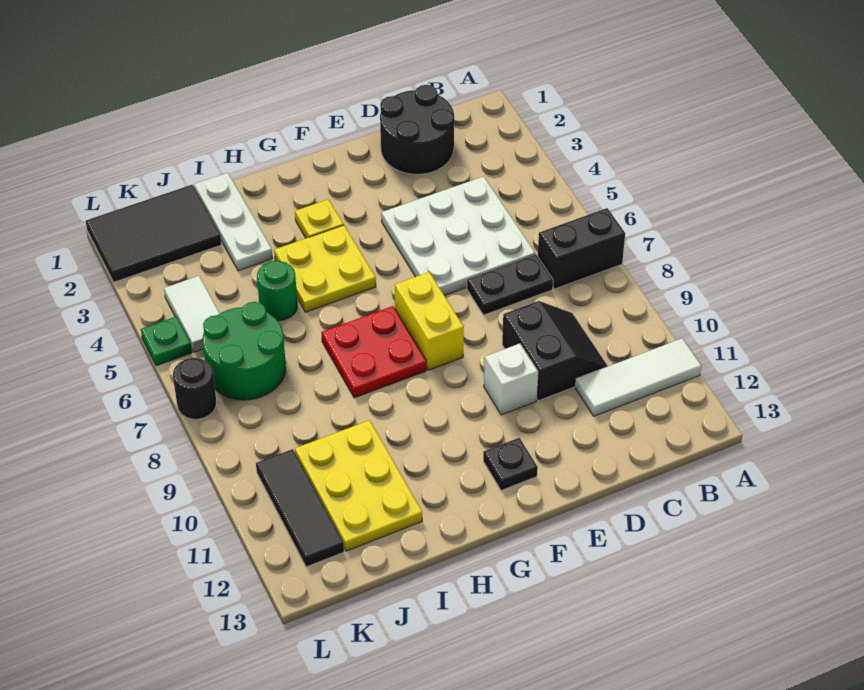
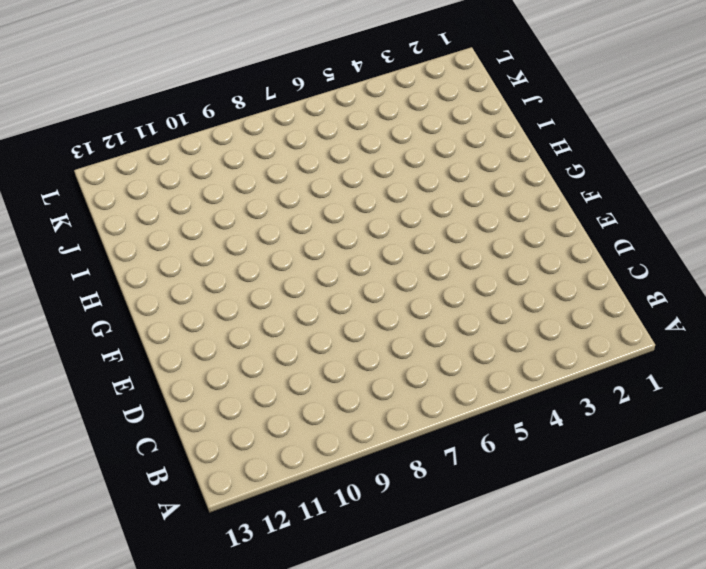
none -> black brick A7:B7 level 1
none -> white tile A11:C11 level 1
none -> black round brick C1:D2 level 1

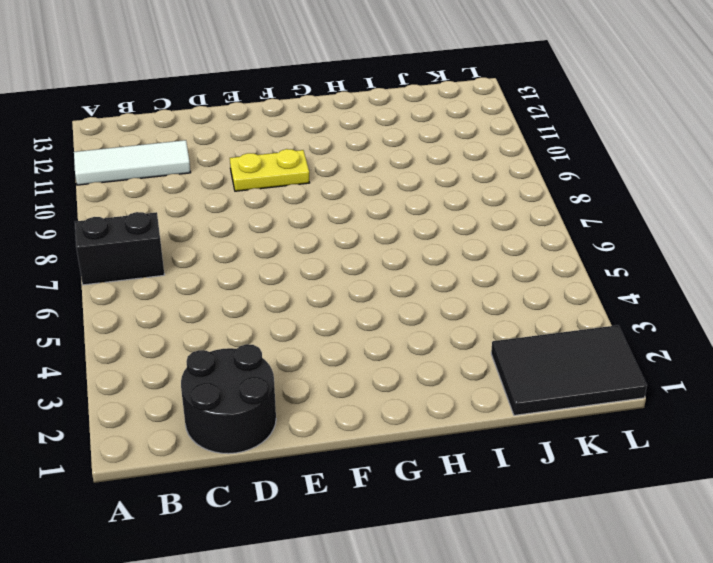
yellow plate E10:F10 level 1 -> white brick E10 level 1
none -> white plate C4:E6 level 1
none -> black plate C7:D7 level 1
none -> black slope C9:D10 level 1 top D

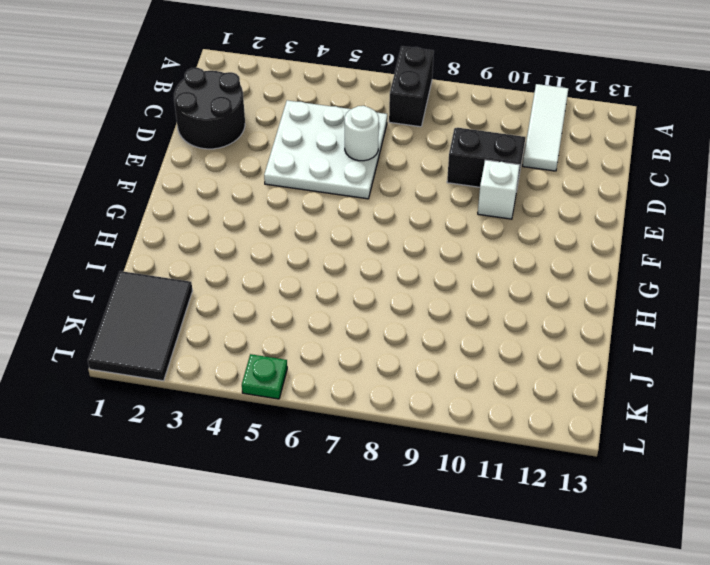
white round brick D6 level 2 -> none
none -> black plate C7:D7 level 1
none -> yellow brick F7:F8 level 1
none -> black plate F12 level 1

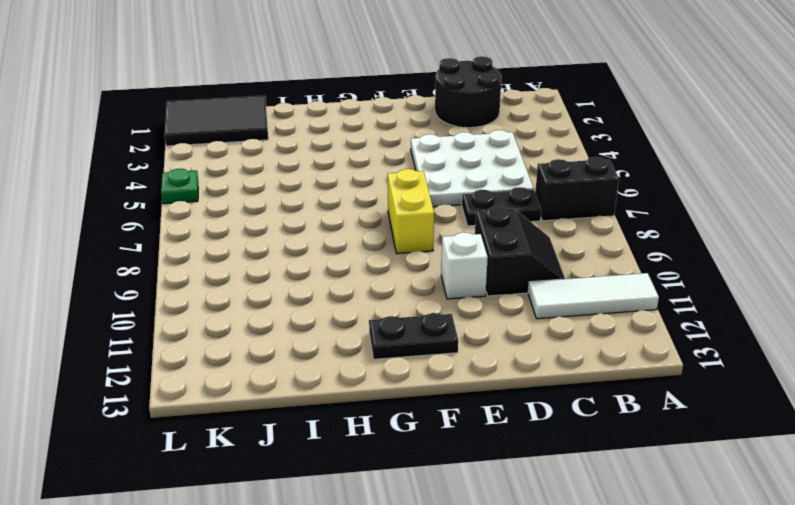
black plate F12:G12 level 1 -> black plate F12 level 1
none -> yellow plate G3 level 1
none -> yellow plate G4:H5 level 1
none -> red plate G7:H8 level 1

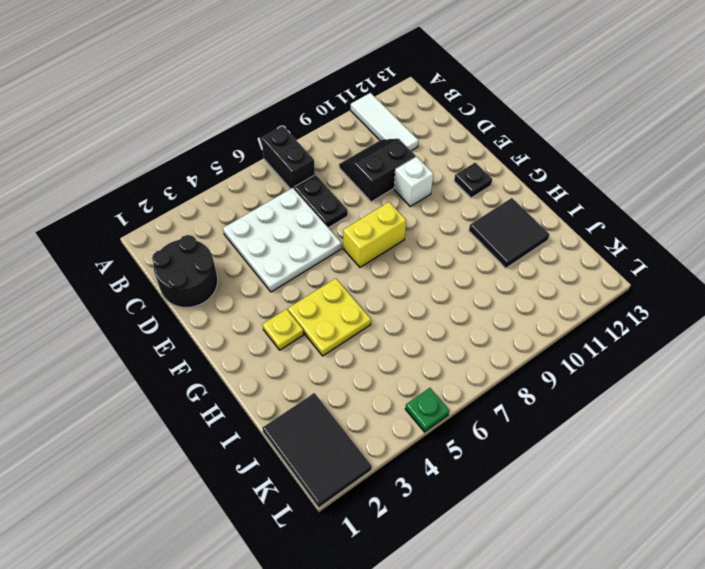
black tile H11:I12 level 1 -> yellow plate I10:J12 level 1
none -> red plate G7:H8 level 1
none -> white plate I1:I3 level 1
none -> green round brick I5 level 1

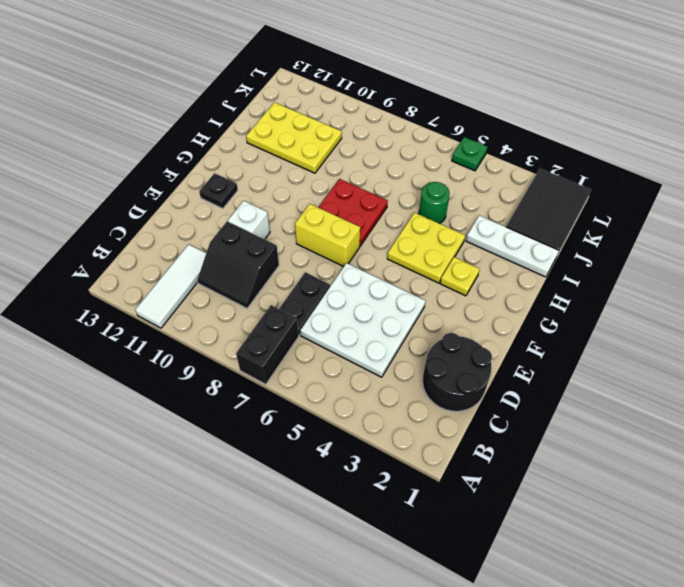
none -> green round brick J6:K7 level 1
none -> white tile K4:K5 level 1
none -> black tile K10:K12 level 1

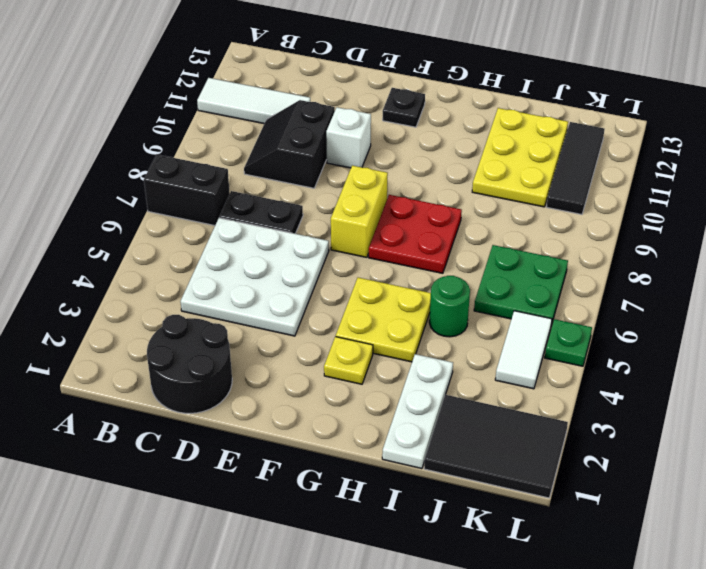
green plate J6:K7 level 1 -> green round brick J6:K7 level 1
none -> black round brick L7 level 1

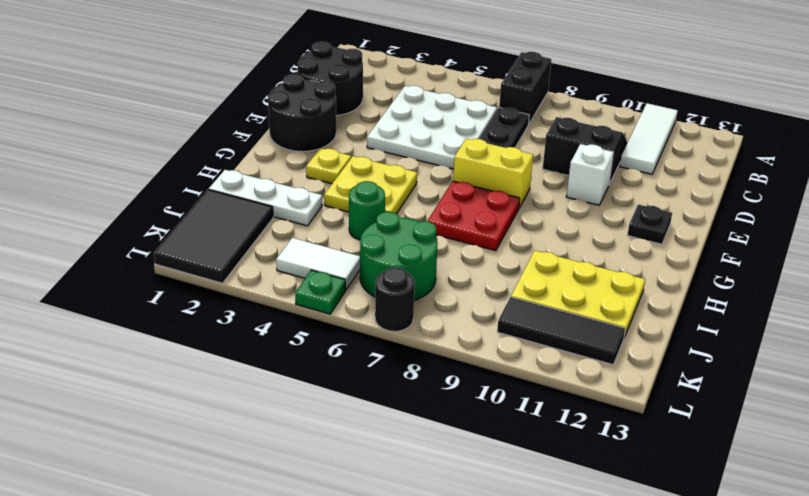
black round brick E1:F2 level 1 -> none

